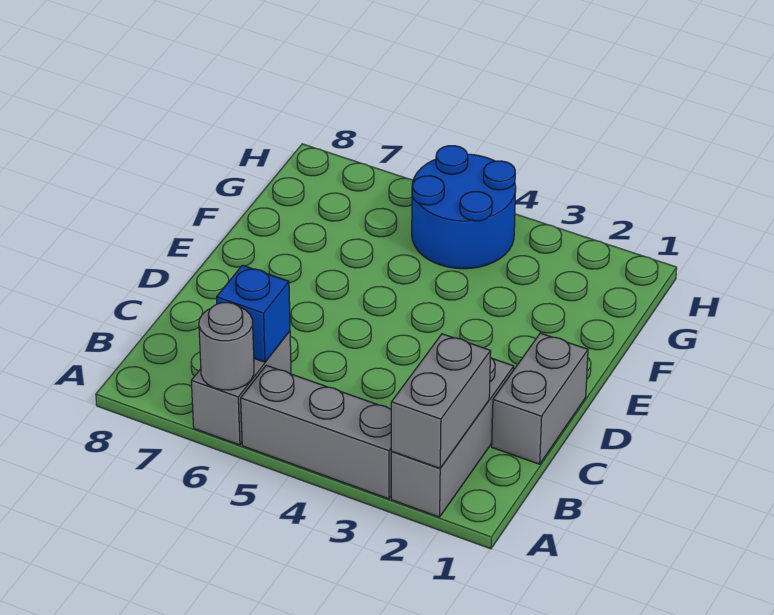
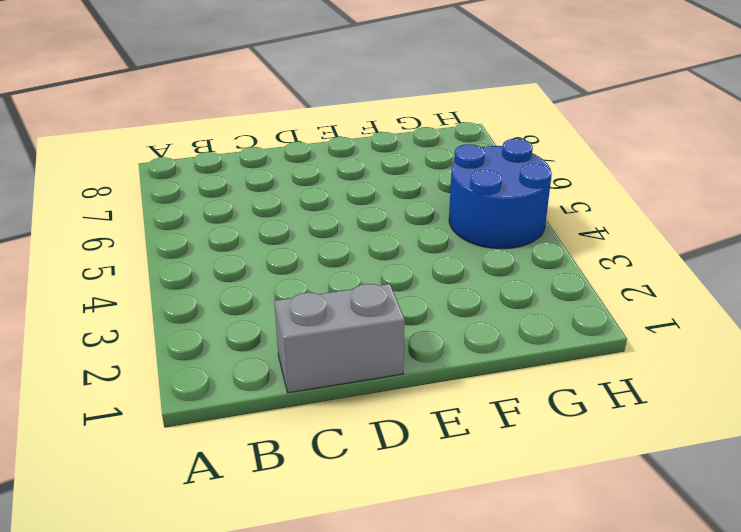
none -> grey brick A2:C2 level 1
none -> grey brick A3:A5 level 1

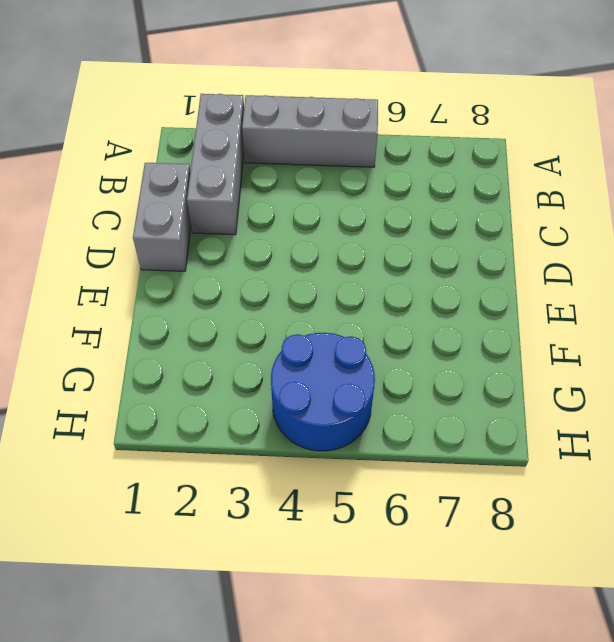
none -> grey brick A6:B6 level 1
none -> grey brick A2:B2 level 2

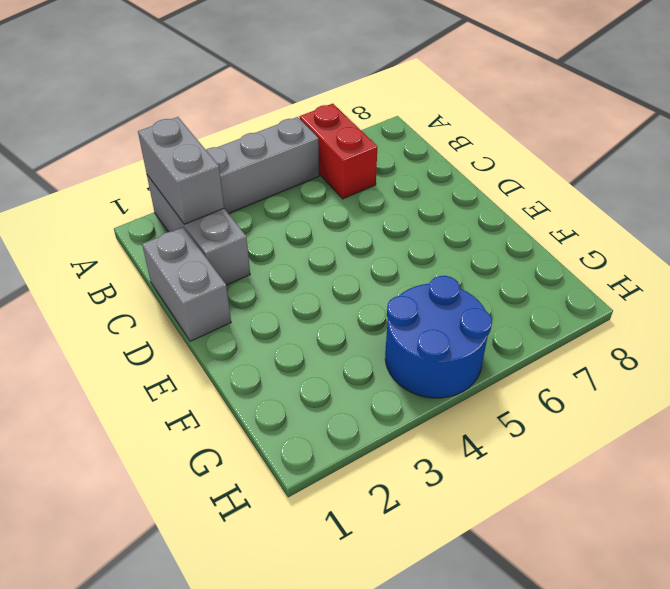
red brick A6:B6 level 1 -> grey brick A6:B6 level 1
none -> grey round brick A6 level 2
none -> blue brick B6 level 2

